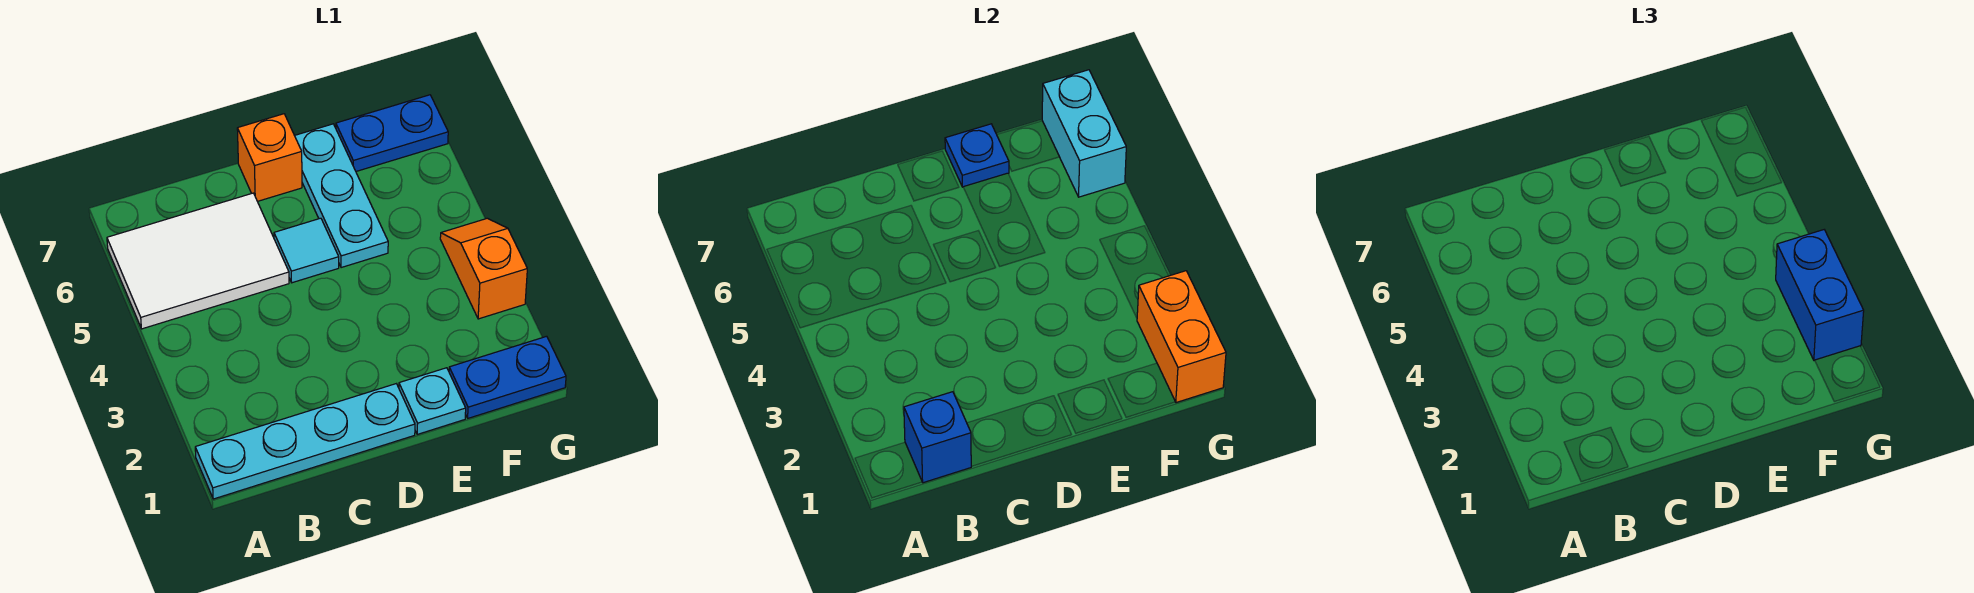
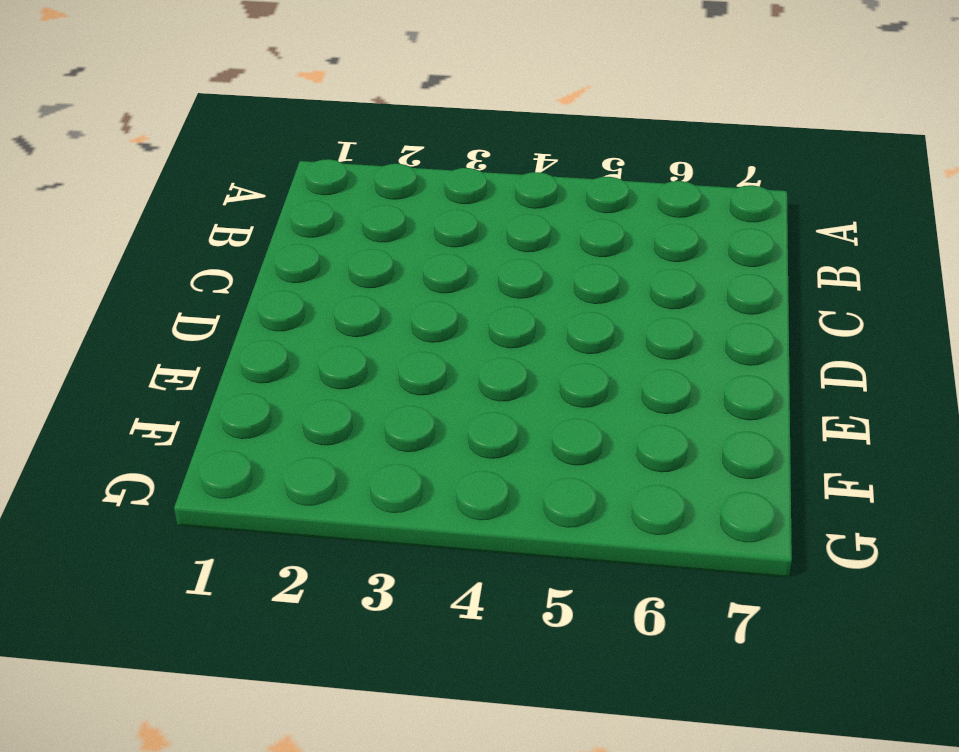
none -> cyan plate A1:D1 level 1
none -> white tile A5:C6 level 1
none -> cyan tile D5 level 1

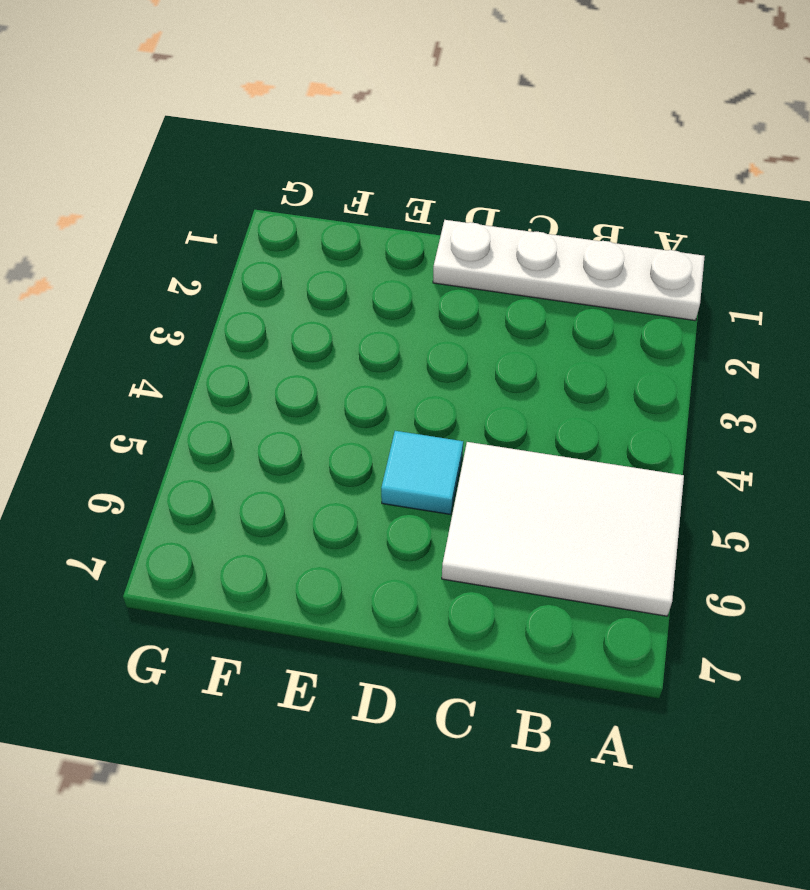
white plate A1:D1 level 1 -> cyan plate A1:D1 level 1
none -> orange brick D7 level 1
none -> cyan plate E1 level 1
none -> cyan plate E5:E7 level 1

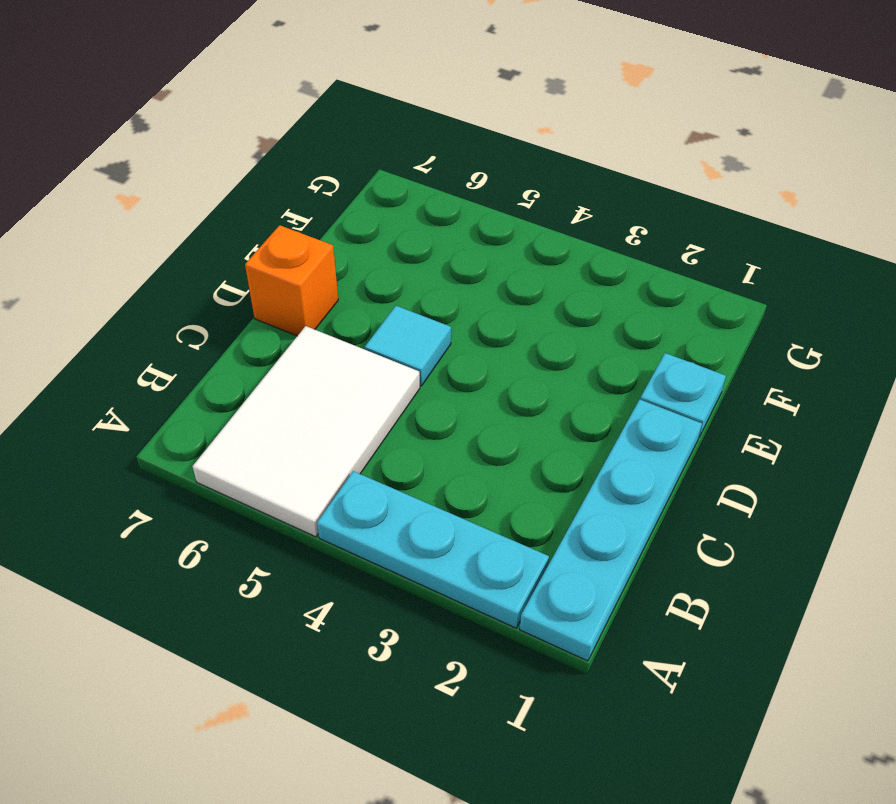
cyan plate A2:A4 level 1 -> cyan plate E5:E7 level 1
none -> blue plate F1:G1 level 1
none -> blue plate F7:G7 level 1
none -> orange slope G3:G4 level 1 top 3

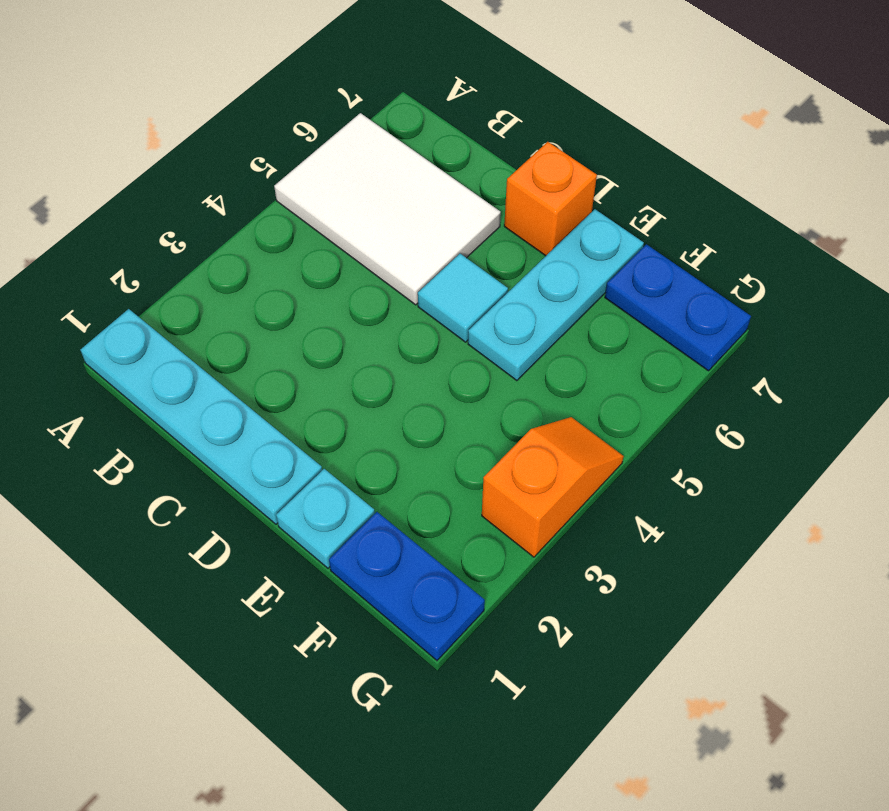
none -> blue brick B1 level 2
none -> blue plate E7 level 2
none -> orange brick G1:G2 level 2

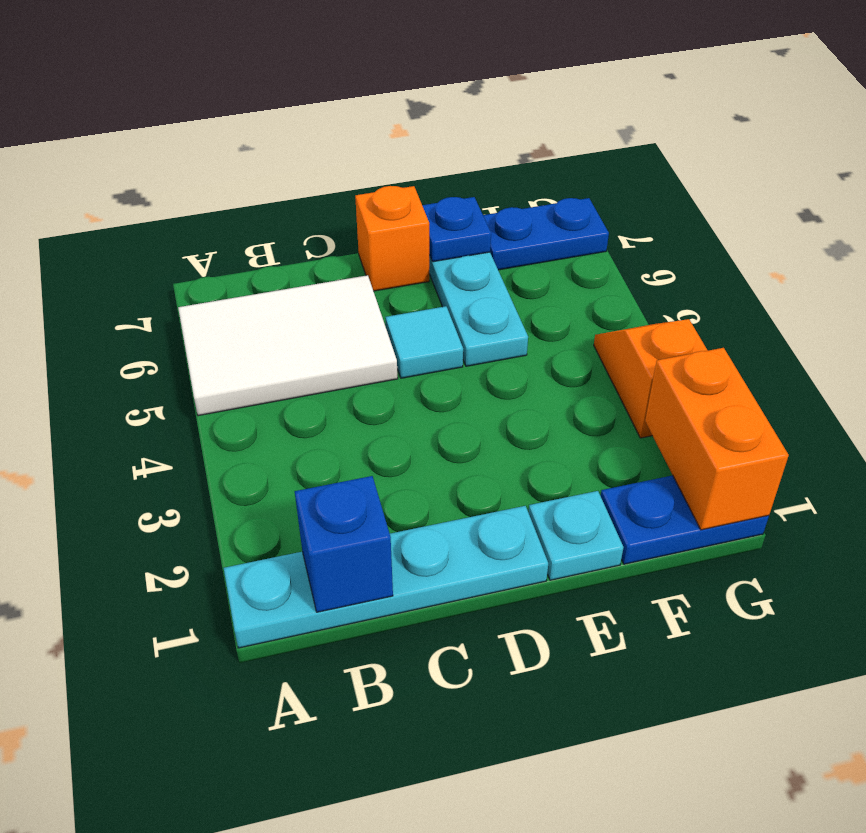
none -> cyan brick G6:G7 level 2
none -> blue brick G2:G3 level 3

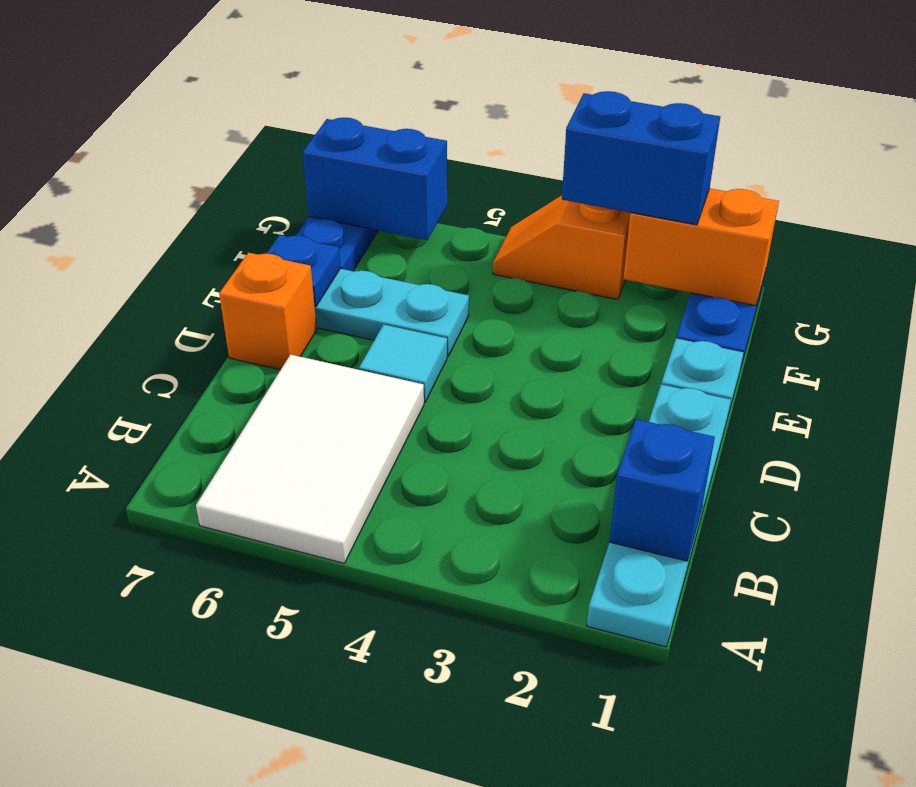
blue brick G6:G7 level 2 -> cyan brick G6:G7 level 2

